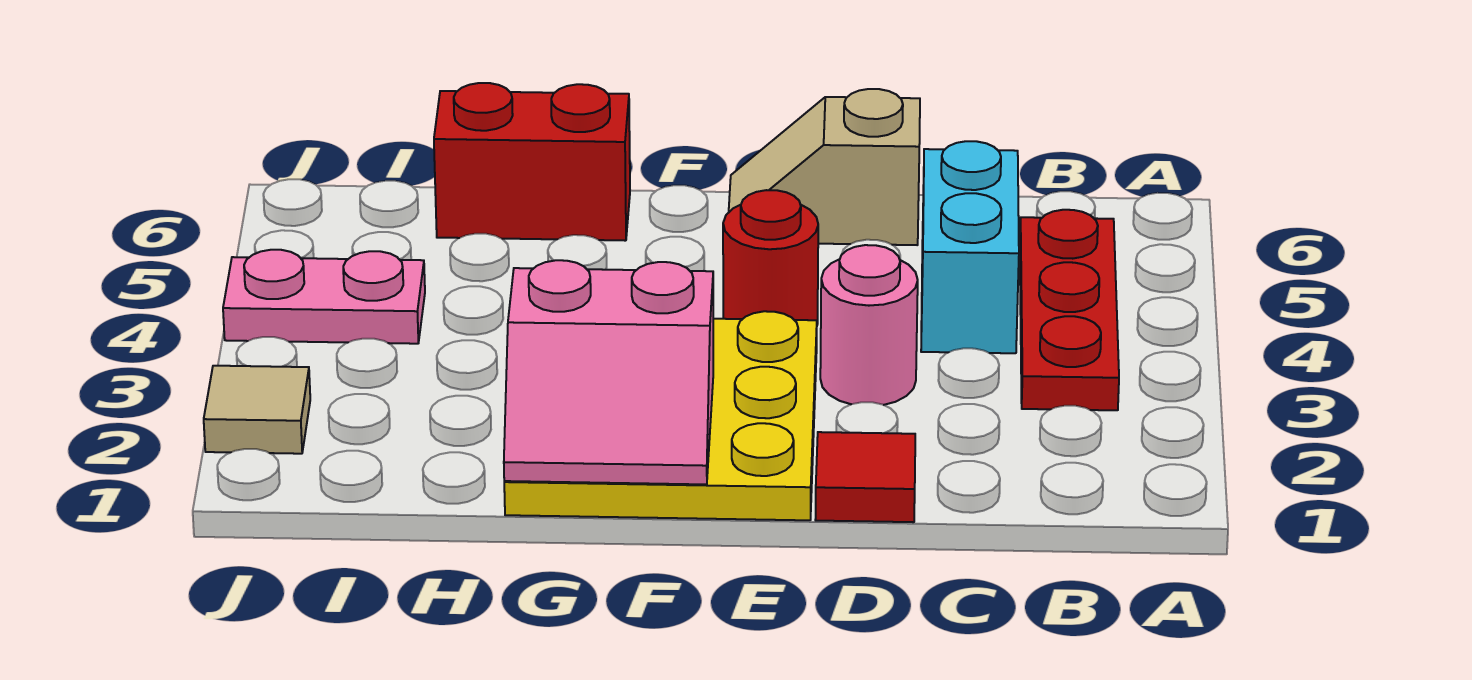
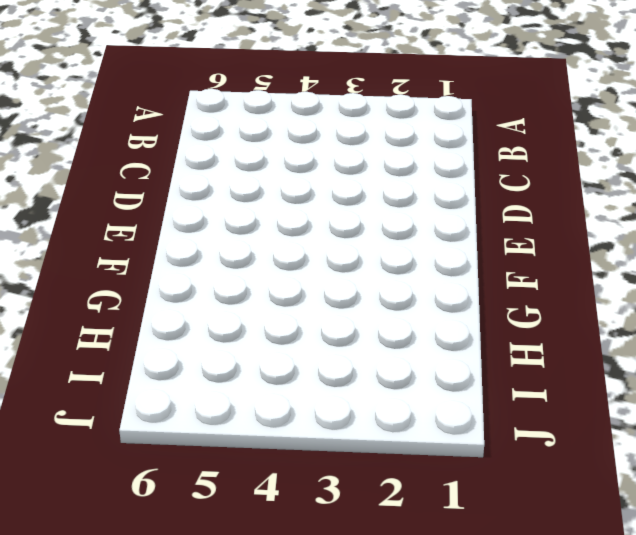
none -> red plate B3:B5 level 1
none -> cyan brick C4:C5 level 1

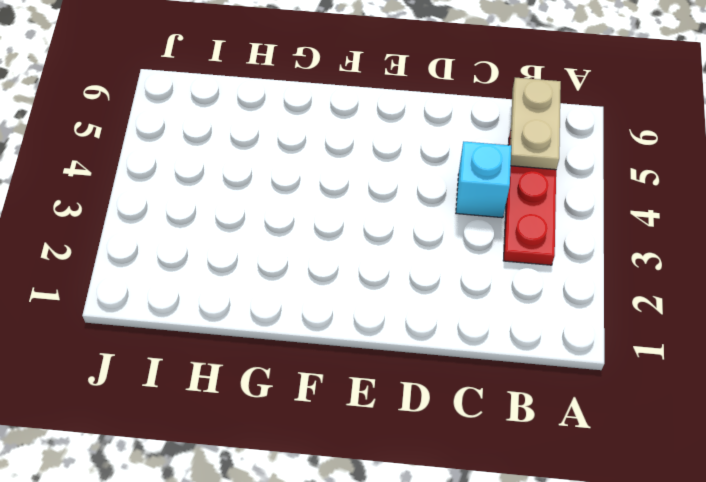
tan plate B5:B6 level 2 -> none
cyan brick C4 level 1 -> cyan brick C4:C5 level 1
none -> red tile D1 level 1
none -> pink round brick D3 level 1

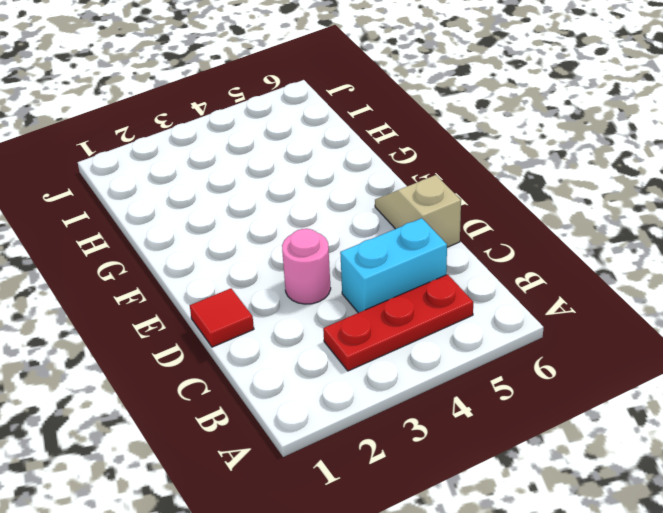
none -> yellow plate E1:G3 level 1
none -> red round brick E4 level 1

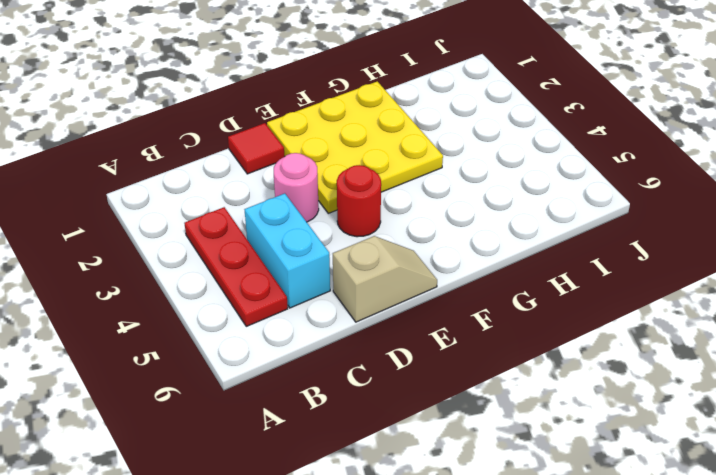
none -> red brick G6:H6 level 1
none -> pink plate I4:J4 level 1

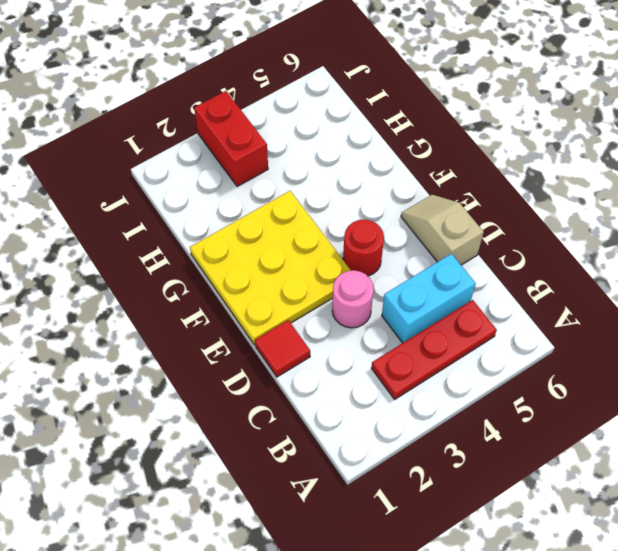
red brick I3:J3 level 1 -> red brick G6:H6 level 1
none -> pink plate I4:J4 level 1
none -> tan tile J2 level 1

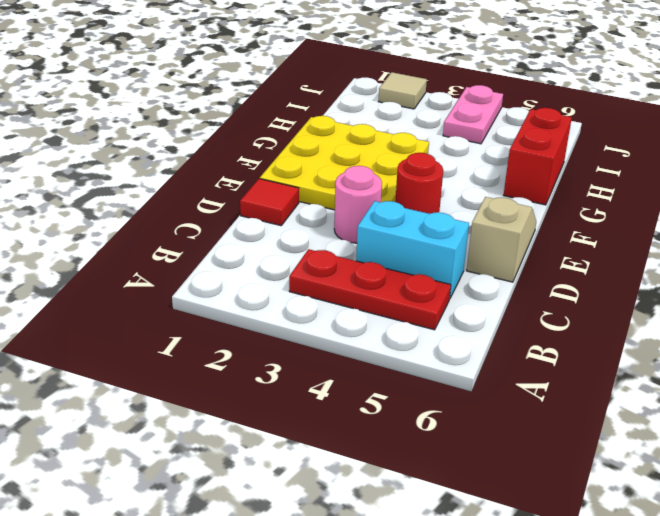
none -> pink slope F1:G2 level 2 top 2

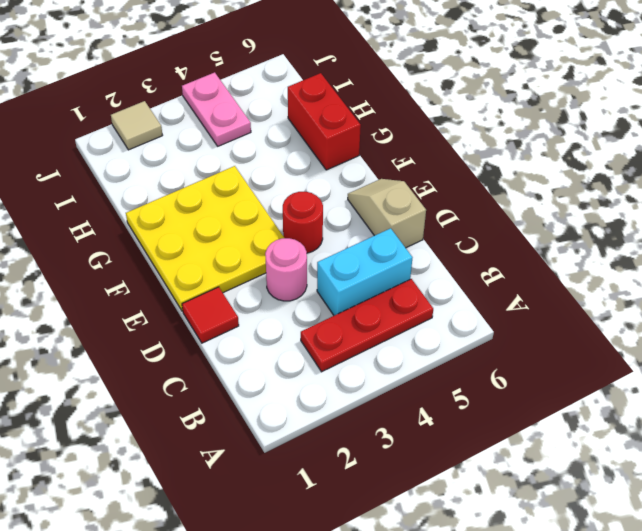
none -> pink slope F1:G2 level 2 top 2

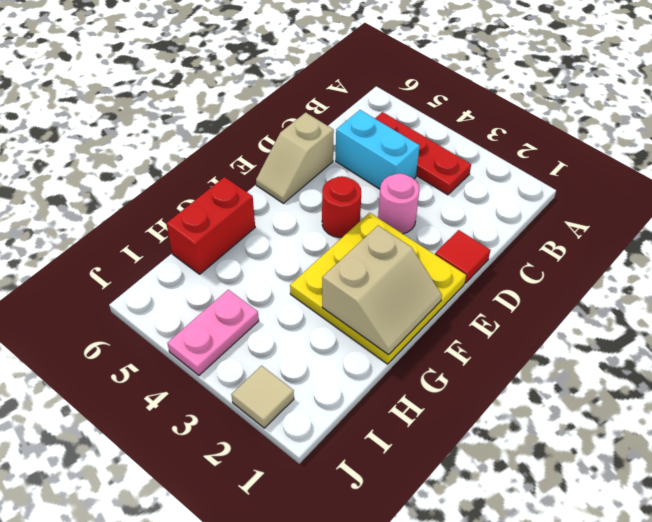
tan slope F1:G2 level 2 top 2 -> pink slope F1:G2 level 2 top 2

